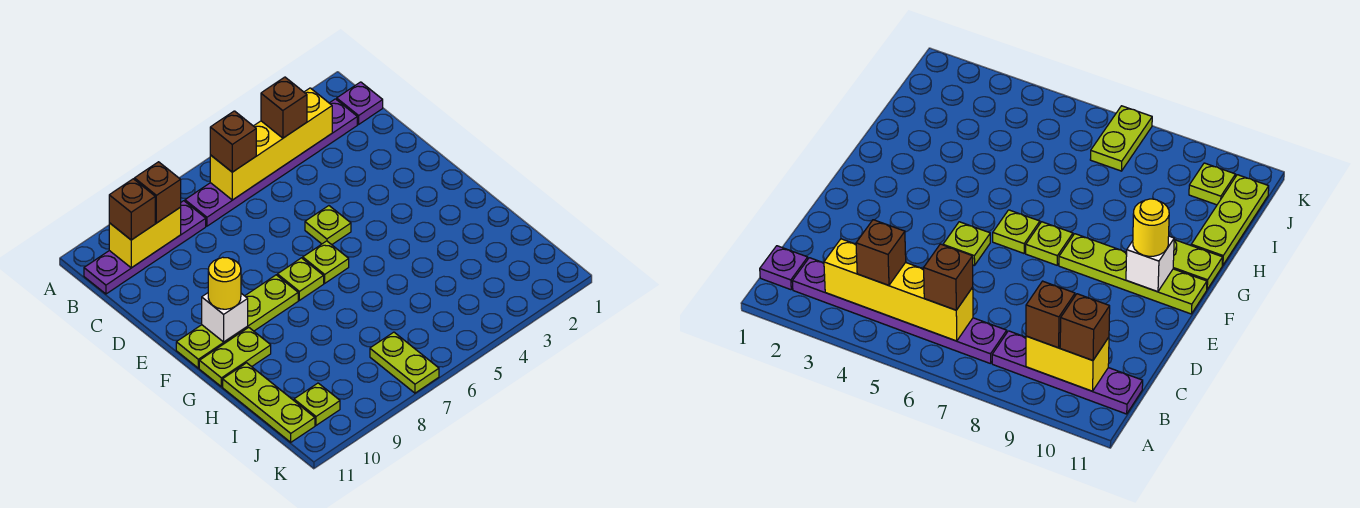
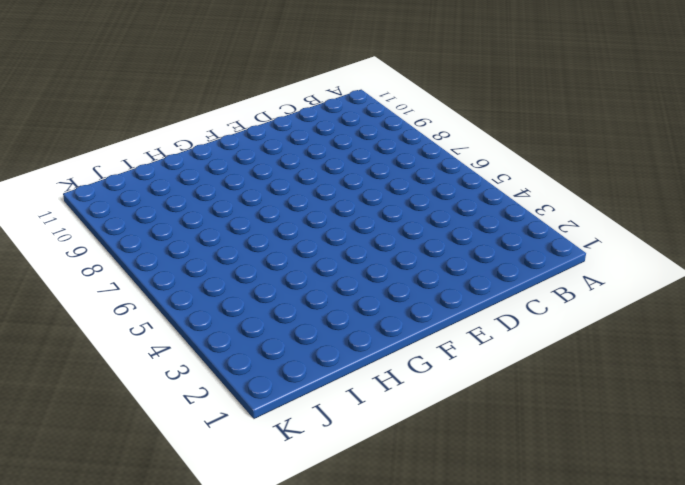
none -> purple plate B1 level 1
none -> purple plate B2:B7 level 1
none -> purple plate B8:B11 level 1

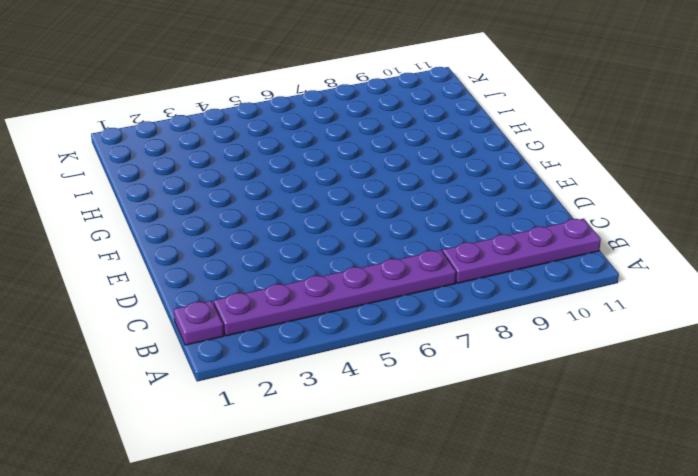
none -> lime plate E5 level 1
none -> lime plate F6 level 1
none -> lime plate F7 level 1

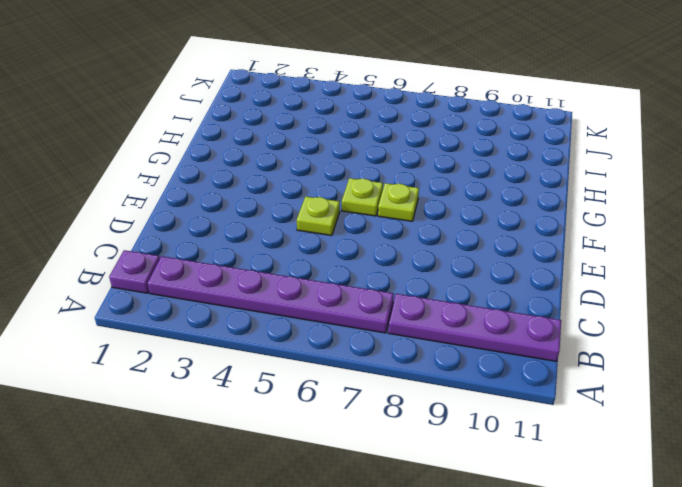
none -> lime plate F8:F11 level 1
none -> lime plate G10:G11 level 1
none -> lime plate H11:J11 level 1

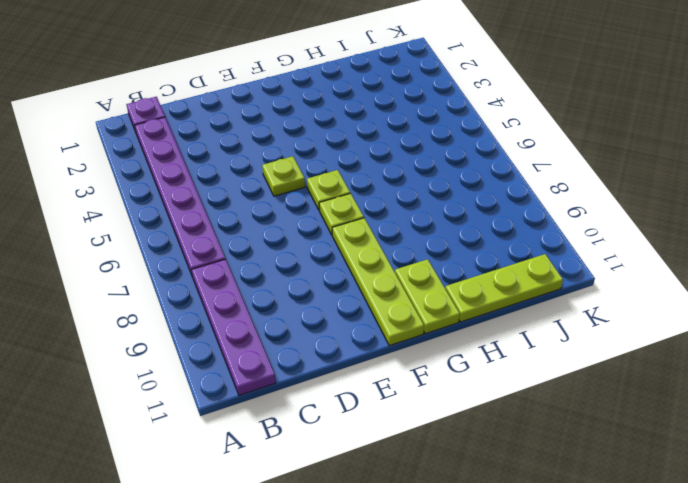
none -> lime plate J7:K7 level 1
none -> lime plate J10 level 1
none -> yellow brick B3:B6 level 2

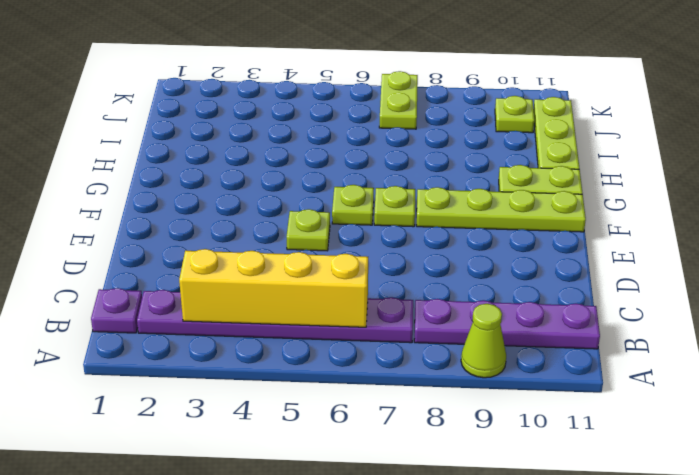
lime cone A9 level 1 -> none
none -> yellow brick B9:B10 level 2
none -> white brick F10 level 2
none -> brown brick B4 level 3

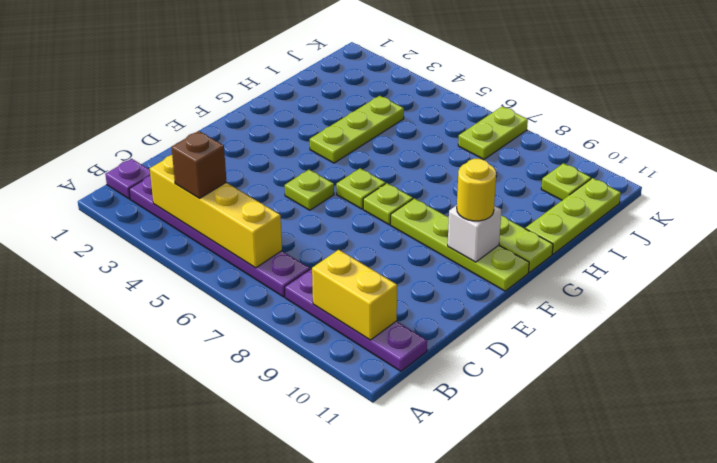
lime plate G4:I4 level 1 -> none
none -> brown brick B6 level 3
none -> brown brick B9 level 3
none -> brown brick B10 level 3

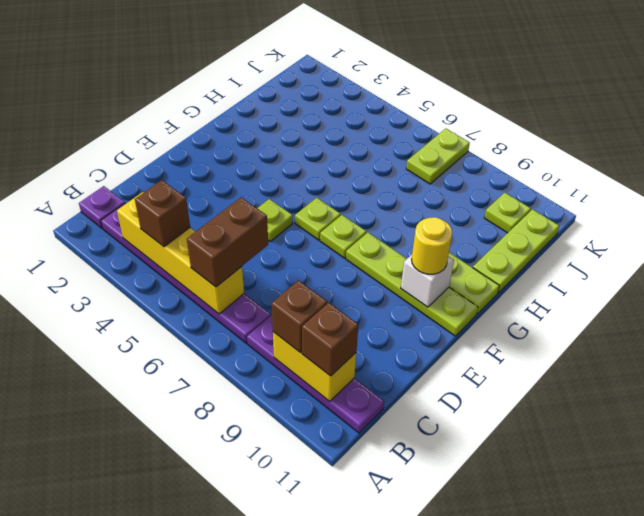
brown brick B6:C6 level 3 -> brown brick B6 level 3

